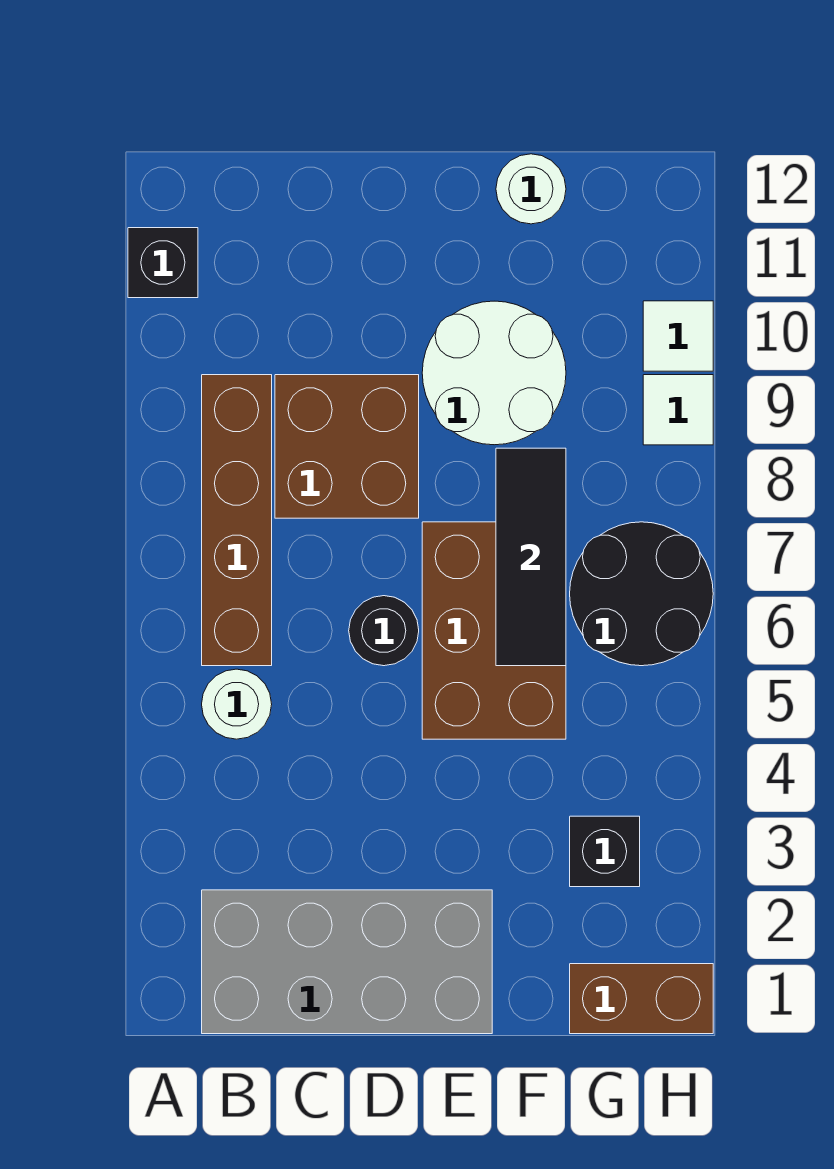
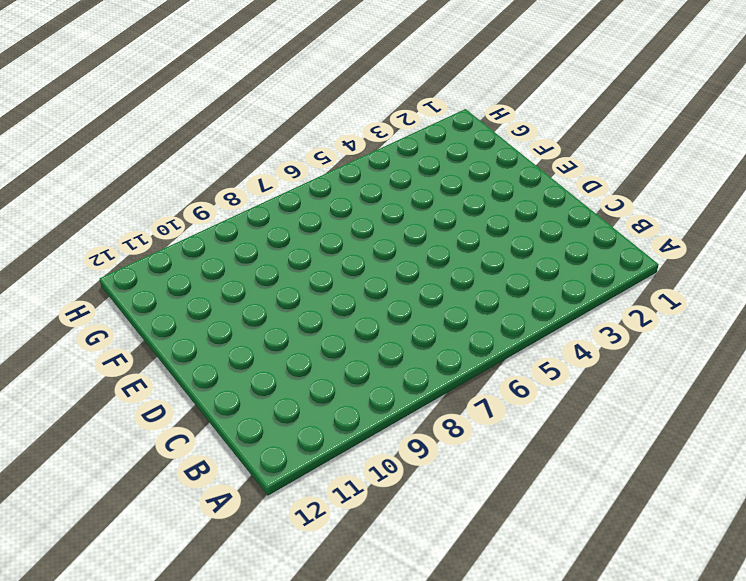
none -> black brick A11 level 1
none -> grey brick B1:E2 level 1
none -> white round brick B5 level 1

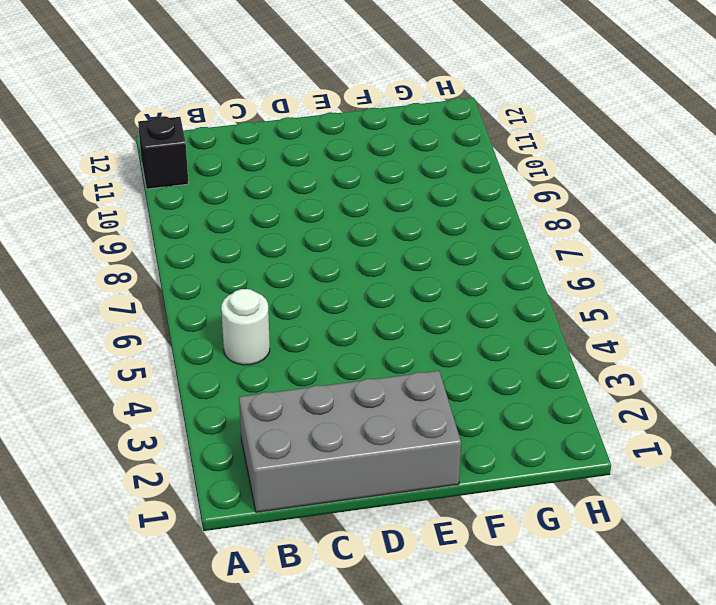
none -> brown brick B6:B9 level 1
none -> brown brick C8:D9 level 1
none -> black round brick D6 level 1

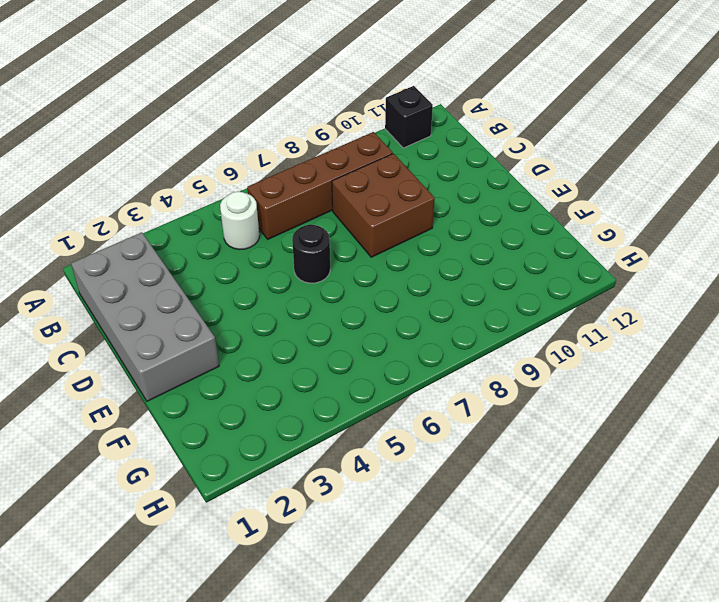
none -> brown brick E5:F7 level 1
none -> white round brick E9:F10 level 1
none -> white round brick F12 level 1

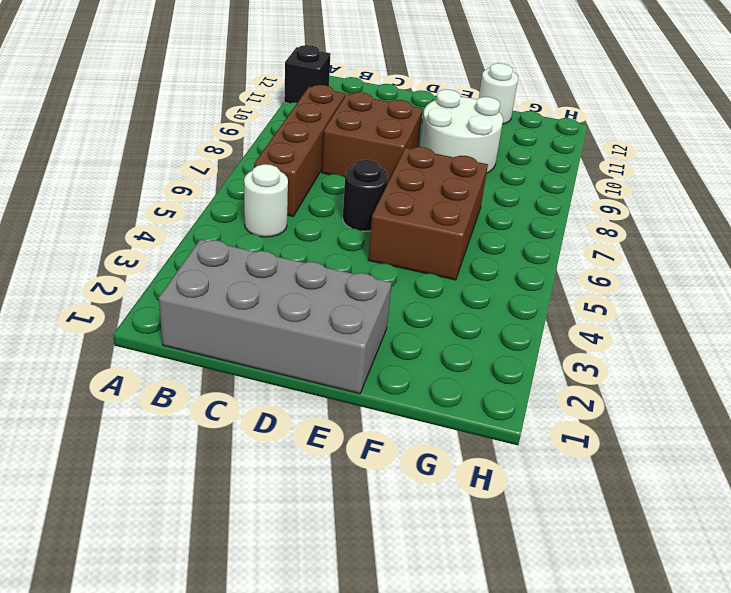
none -> brown brick G1:H1 level 1
none -> black brick G3 level 1
none -> black round brick G6:H7 level 1

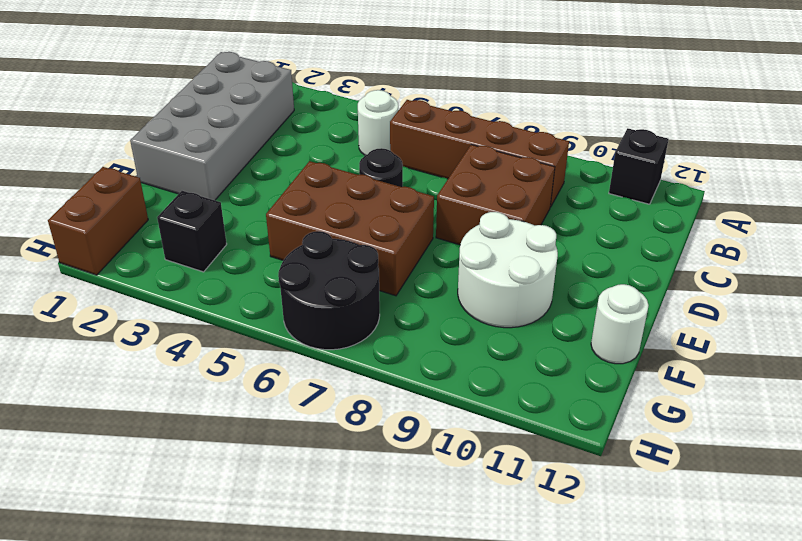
none -> white tile H9 level 1
none -> white tile H10 level 1
none -> black tile F6:F8 level 2

